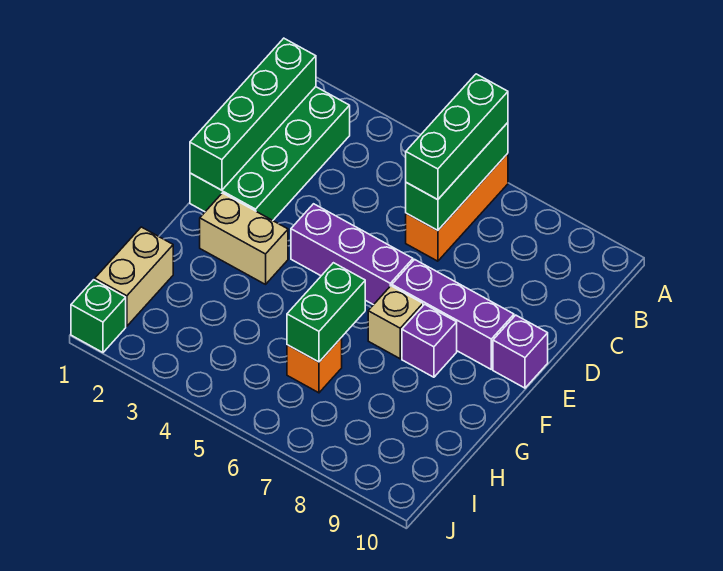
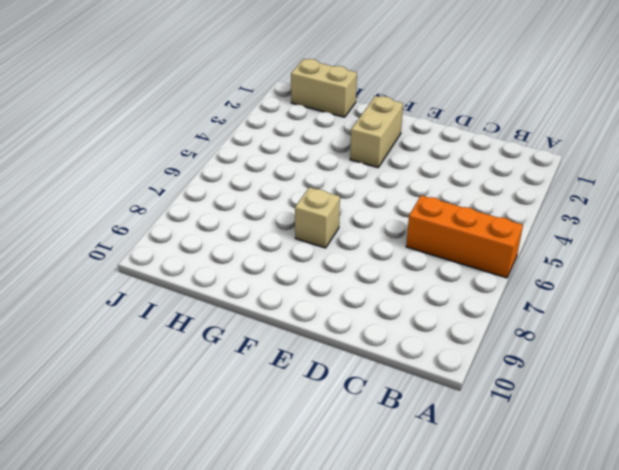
none -> green brick B1:E2 level 1
none -> purple brick E4:E6 level 1
none -> purple brick E7:E9 level 1

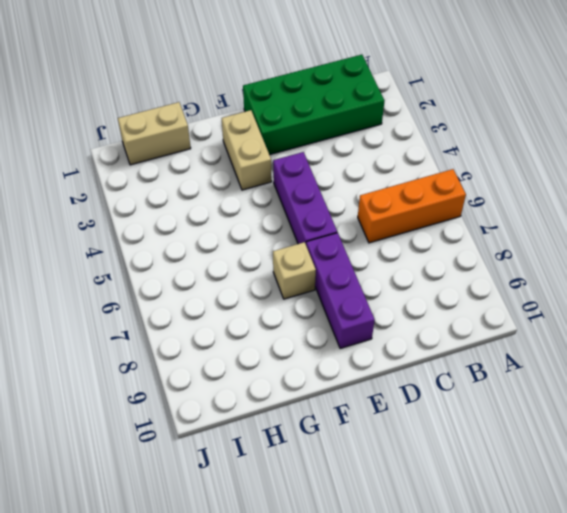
none -> purple brick E10 level 1
none -> purple brick F8 level 1
none -> orange brick H6 level 1

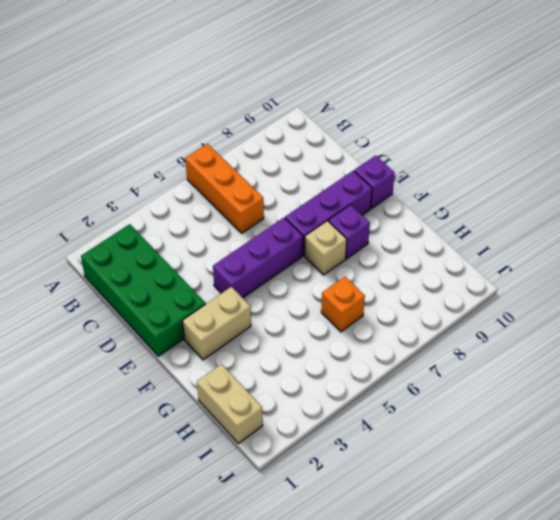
none -> green brick J1 level 1
none -> green brick A6:C6 level 2
none -> green brick B1:E1 level 2

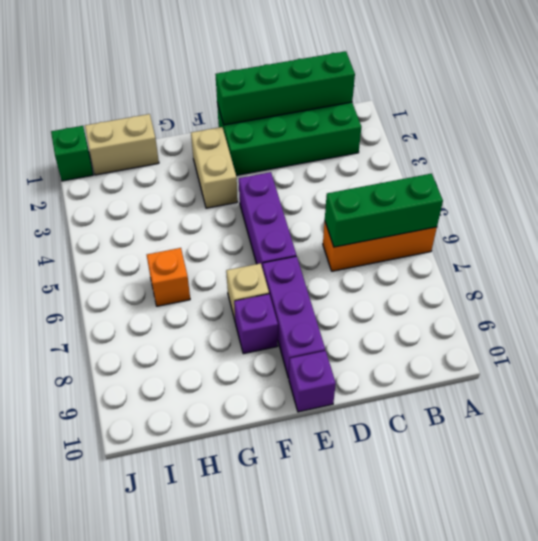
none -> green brick G6:H6 level 2
none -> green brick A6:C6 level 3

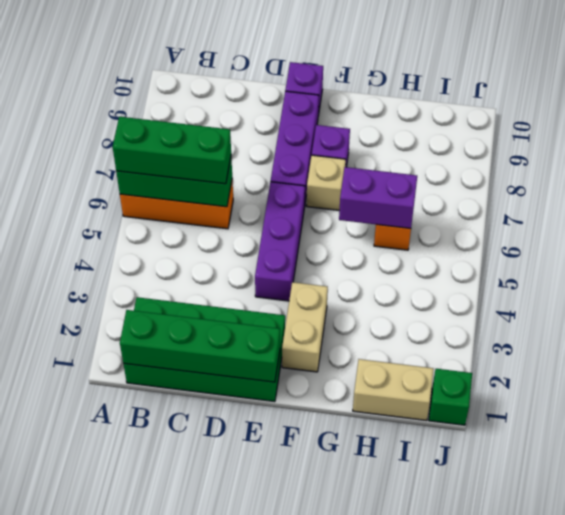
purple brick G6:H6 level 2 -> green brick G6:H6 level 2

